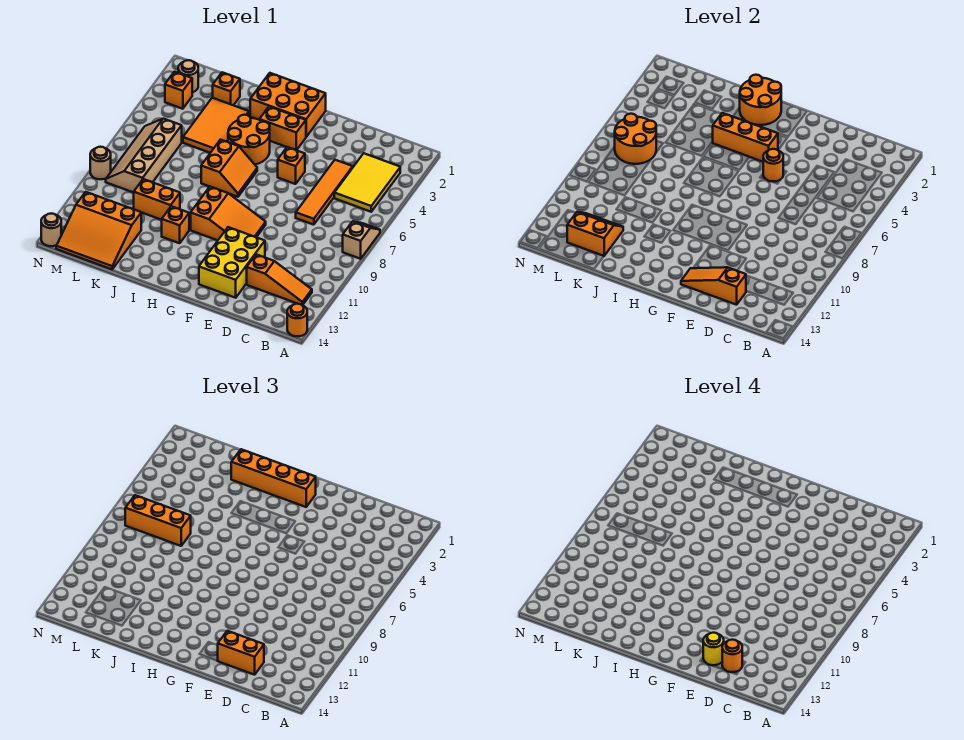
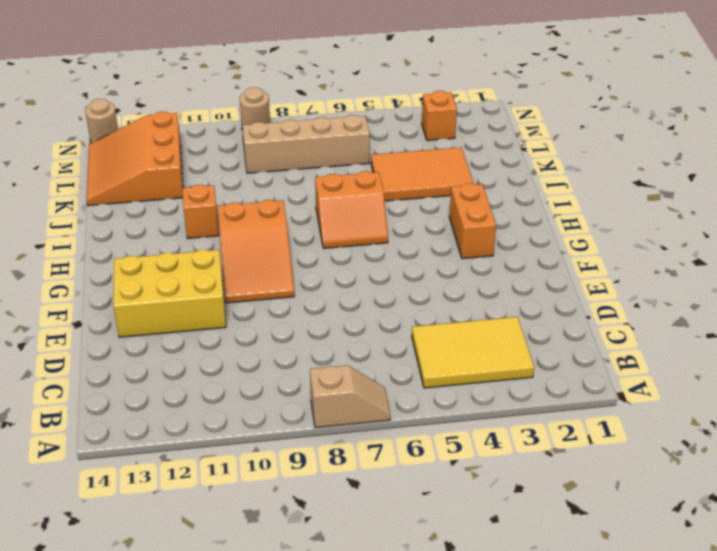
none -> orange round brick A14 level 1
none -> orange slope B12:D12 level 1 top D
none -> orange tile D4:D7 level 1
none -> orange brick F5 level 1

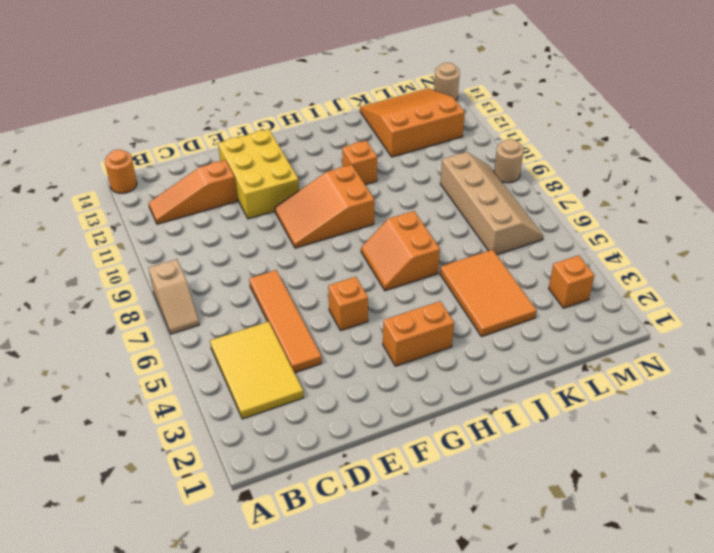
none -> orange brick G1:I2 level 1
none -> orange round brick H4:I5 level 1
none -> orange brick J10:K10 level 1
none -> orange brick K2 level 1

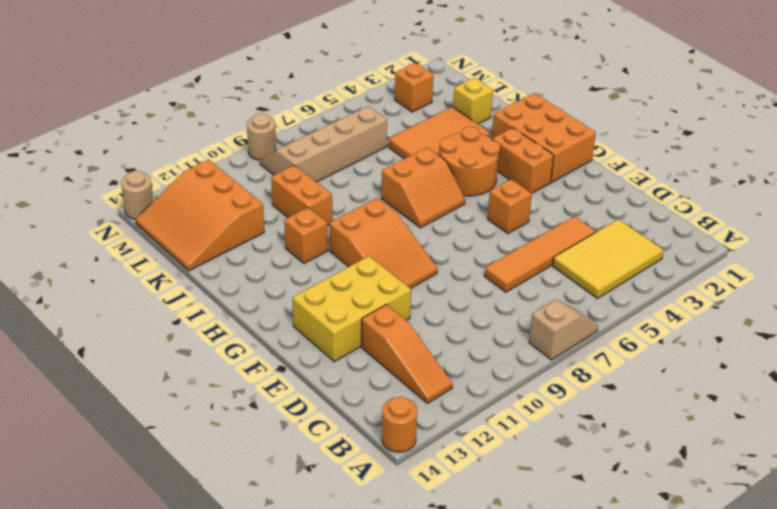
yellow brick K2 level 1 -> orange brick K2 level 1
none -> tan round brick M2 level 1
none -> orange slope D13:F13 level 2 top D
none -> orange round brick F5 level 2
none -> orange brick G4:I4 level 2

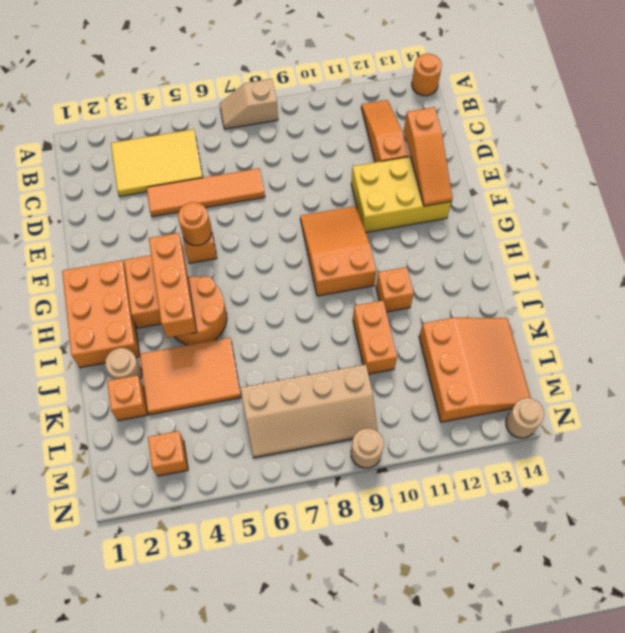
tan round brick J2 level 1 -> tan round brick M2 level 1
none -> orange slope H6:I7 level 1 top I
none -> orange round brick H1:I2 level 2
none -> orange slope K12:L13 level 2 top 13
none -> orange round brick L6:M7 level 2

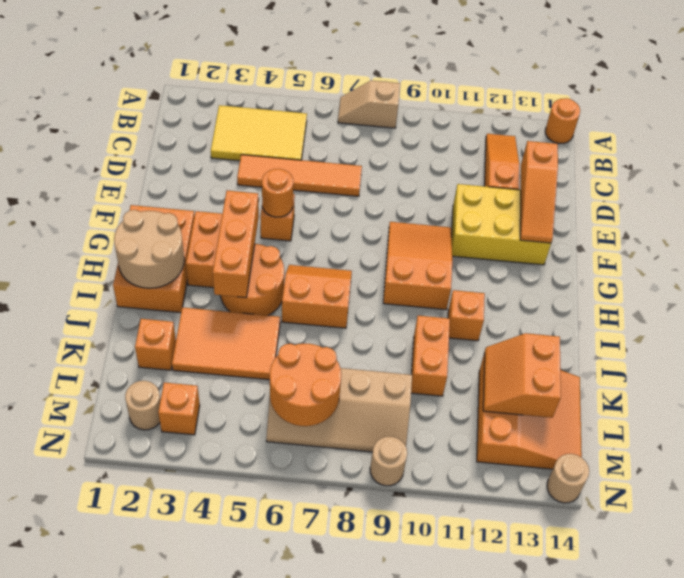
tan round brick H1:I2 level 2 -> orange round brick H1:I2 level 2
none -> orange brick D13:E13 level 3
none -> orange brick G2:J2 level 3
none -> orange brick K7:M7 level 3
none -> orange round brick D13 level 4

